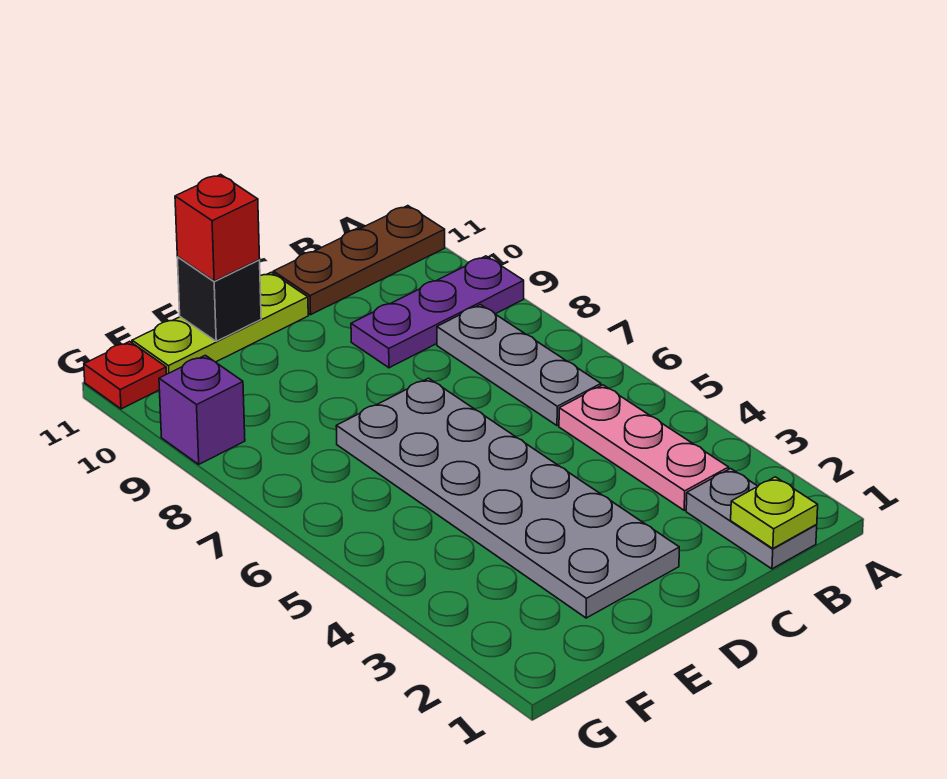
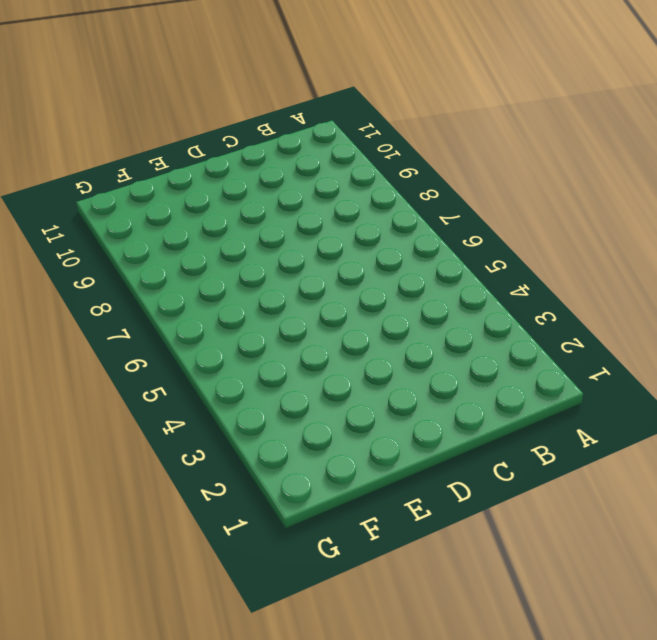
none -> purple plate A9:C9 level 1
none -> brown plate A11:C11 level 1
none -> grey plate B1:B2 level 1

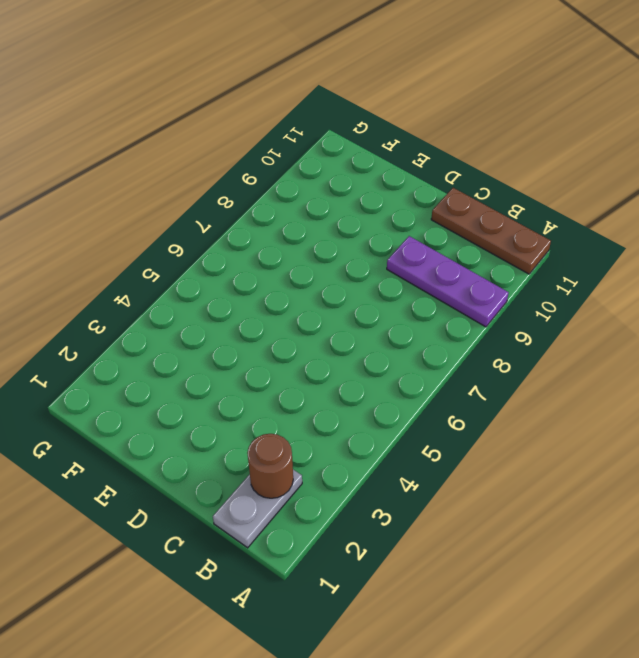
brown round brick B2 level 2 -> none
none -> pink plate B3:B5 level 1
none -> grey plate B6:B8 level 1
none -> grey plate D2:E7 level 1

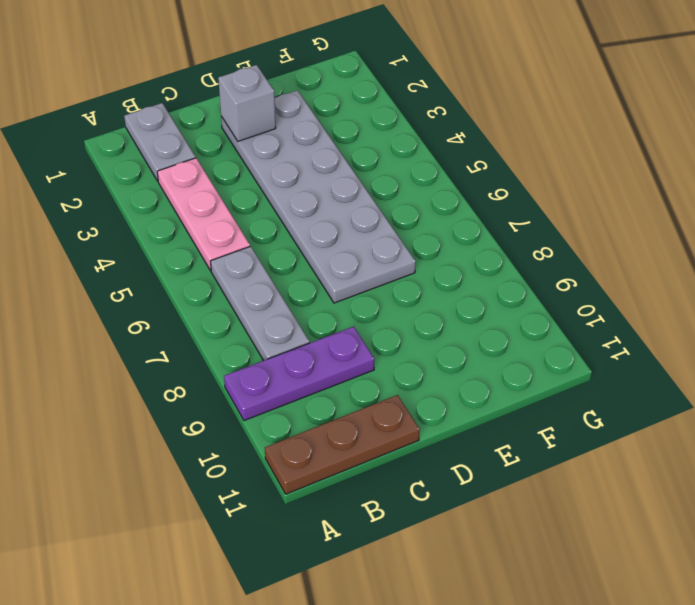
grey brick D2 level 2 -> none
none -> lime plate D11:F11 level 1
none -> purple brick G9 level 1
none -> red plate G11 level 1

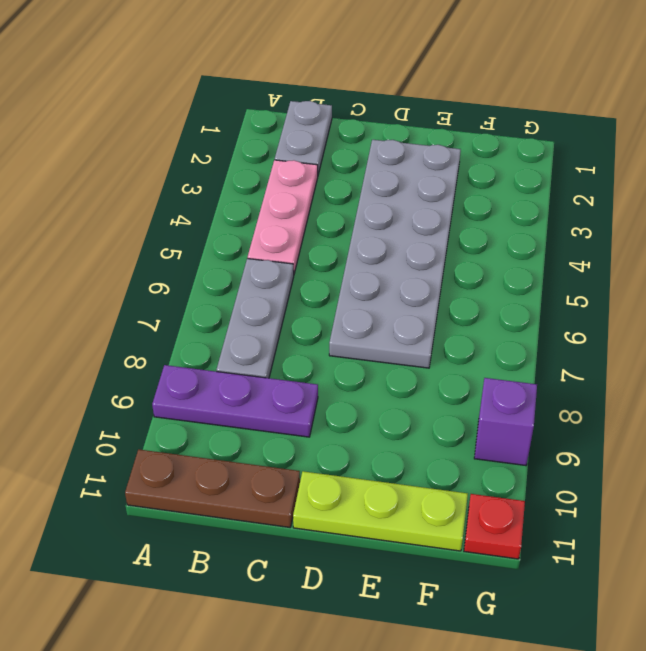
none -> lime plate B1 level 2
none -> black brick E11 level 2
none -> red brick E11 level 3

